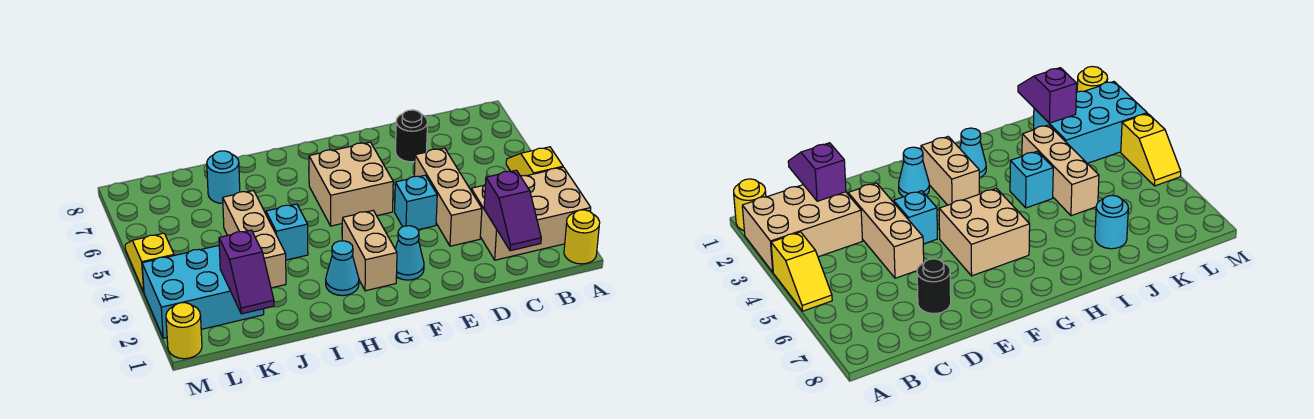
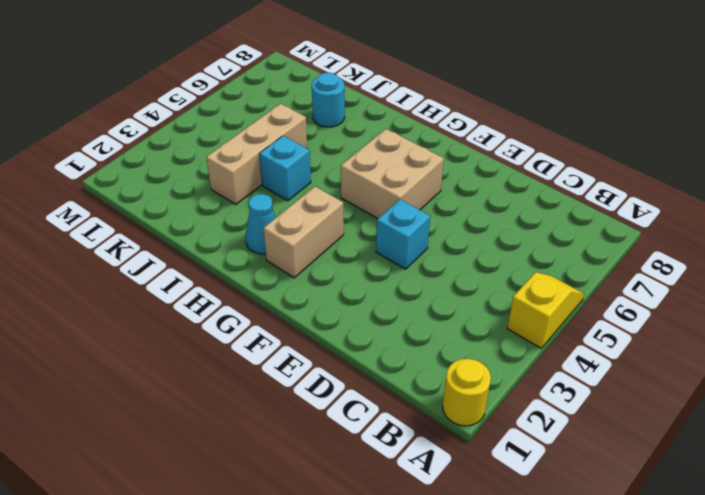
none -> tan brick A2:C3 level 1
none -> tan brick D3:D5 level 1
none -> black round brick D7 level 1

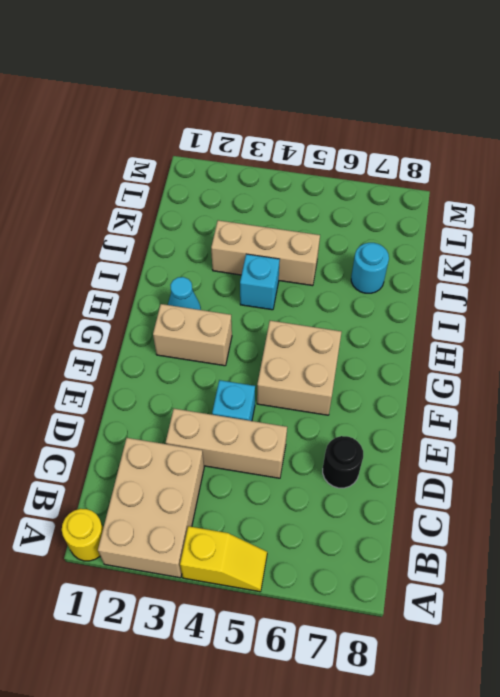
none -> cyan cone F2 level 1
none -> cyan brick K2:M3 level 1
none -> yellow round brick M1 level 1

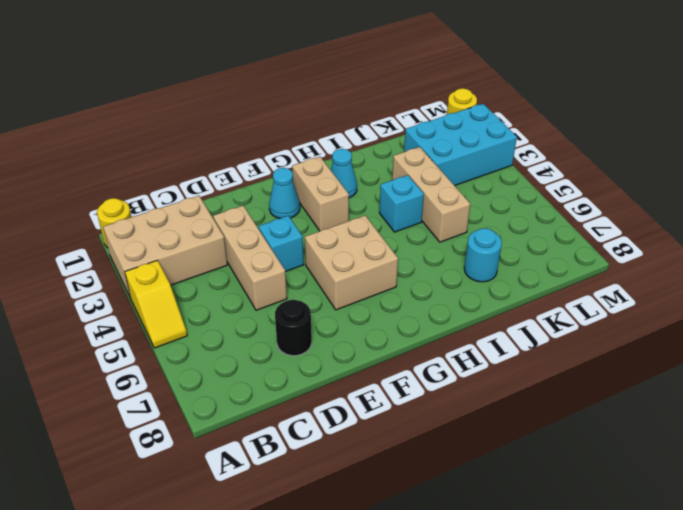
none -> yellow slope M4:M5 level 1 top 4
none -> purple slope C1:C2 level 2 top 2
none -> purple slope K1:K2 level 2 top 2

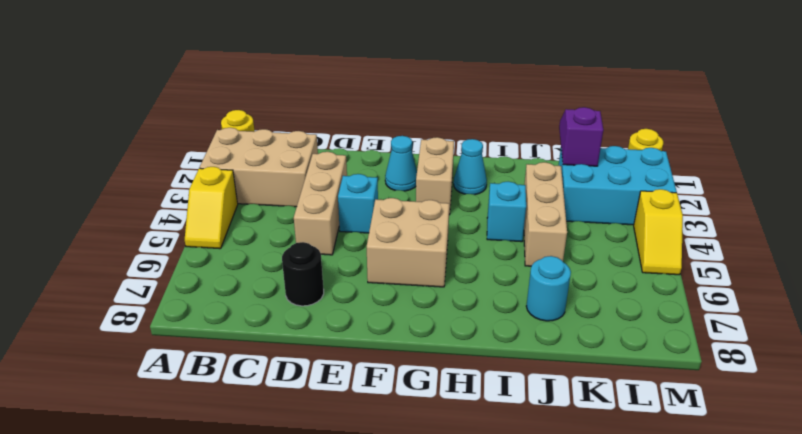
none -> purple slope C1:C2 level 2 top 2

